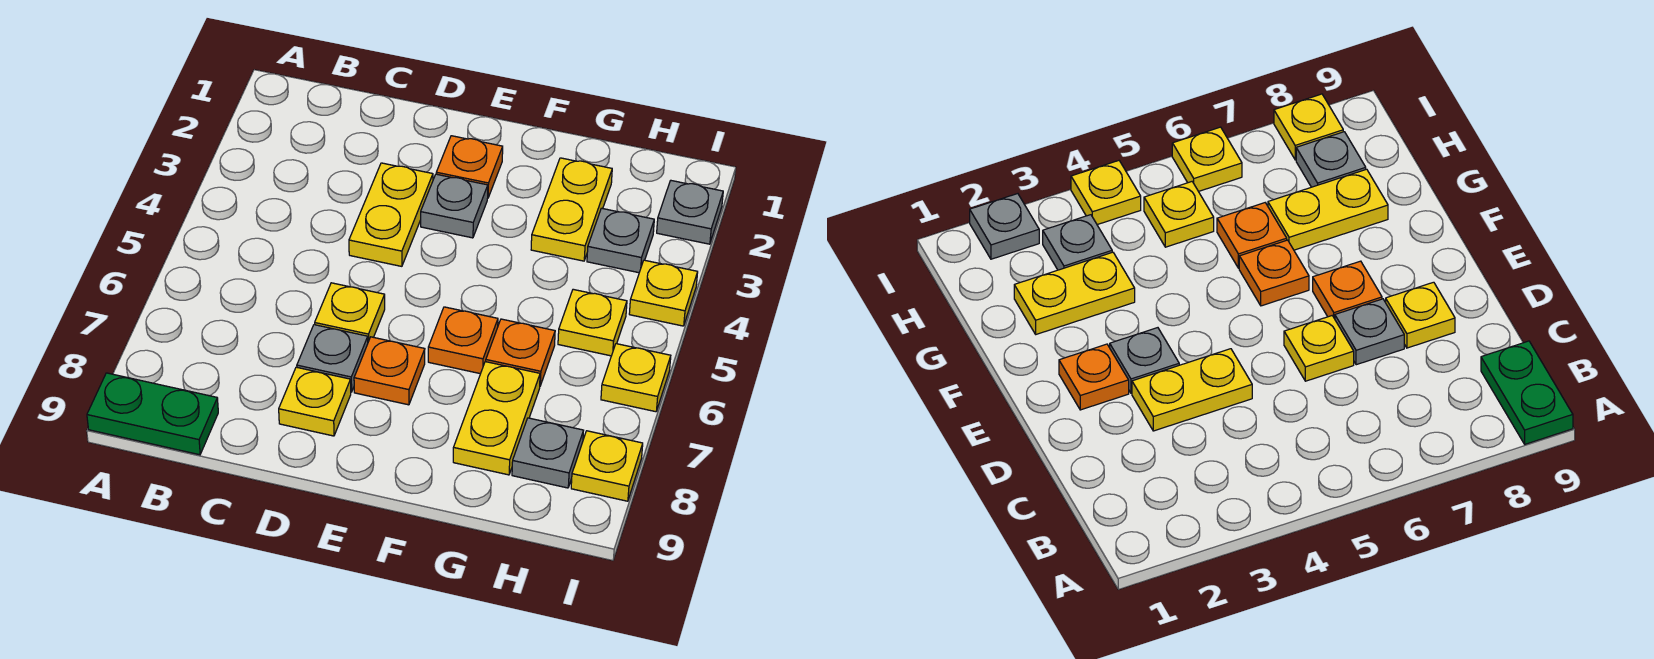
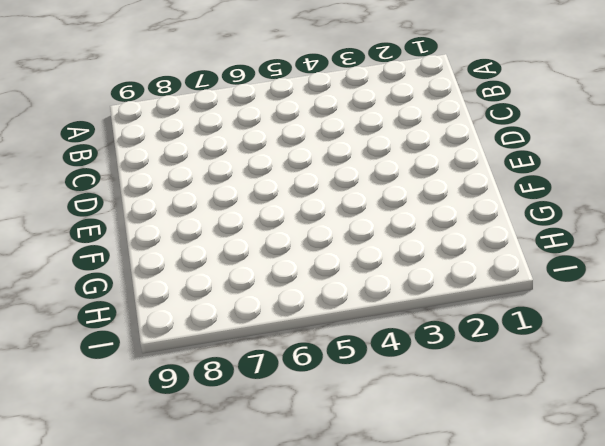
none -> green plate A9:B9 level 1
none -> yellow plate D3:D4 level 1
none -> yellow plate D6 level 1

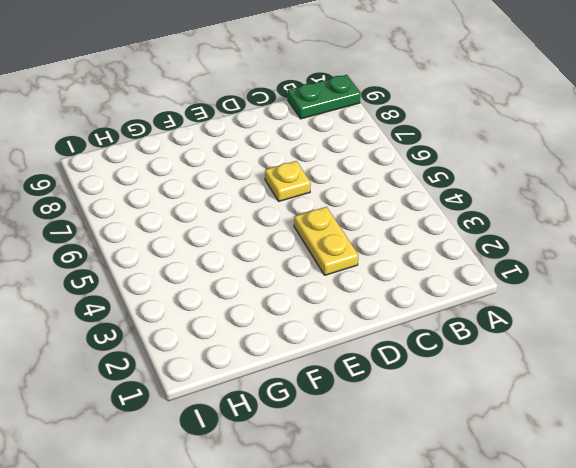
none -> grey plate D7 level 1
none -> yellow plate D8 level 1
none -> orange plate E2 level 1

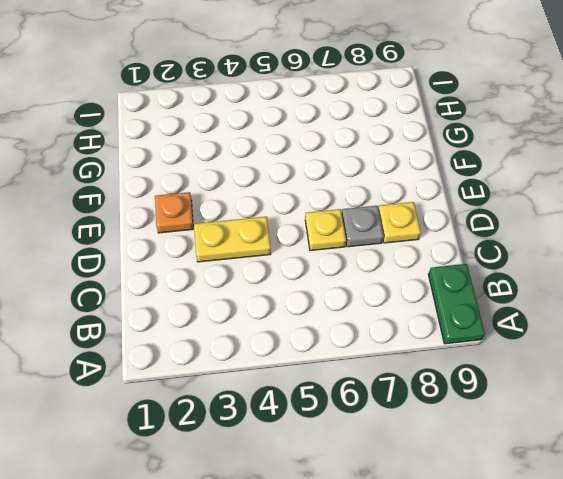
none -> grey plate E3 level 1
none -> orange plate E7 level 1
none -> orange plate F6 level 1

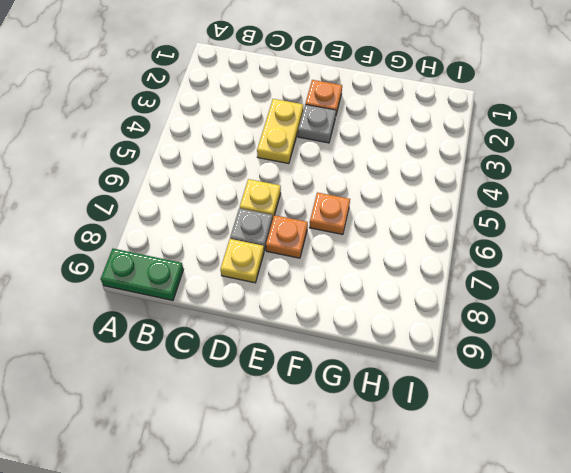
none -> yellow plate G2:G3 level 1
none -> orange plate G6 level 1
none -> yellow plate G7:G8 level 1

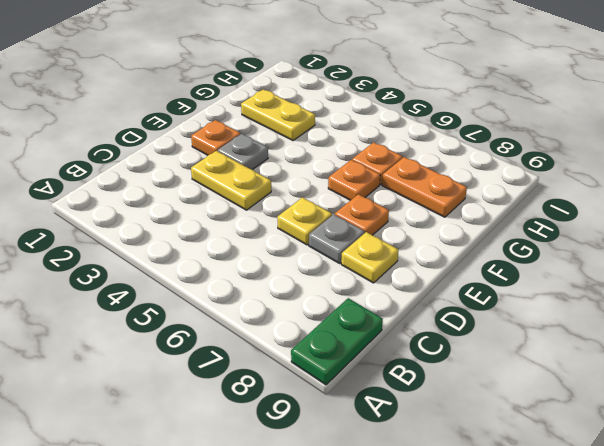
orange plate G7:G8 level 1 -> yellow plate G7:G8 level 1
none -> grey plate H3 level 1
none -> yellow plate H5 level 1
none -> grey plate H8 level 1

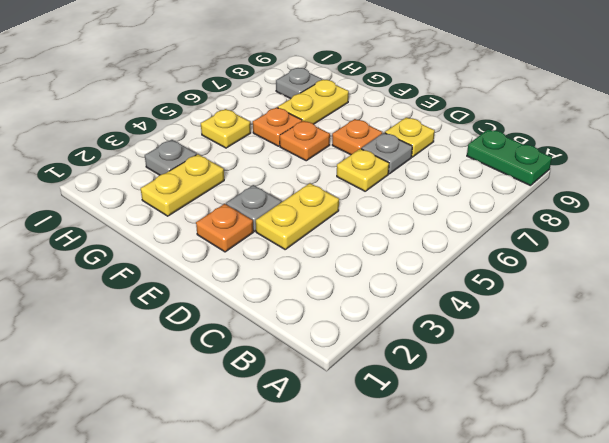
none -> grey plate I2 level 1
none -> yellow plate I4 level 1
none -> yellow plate I6 level 1

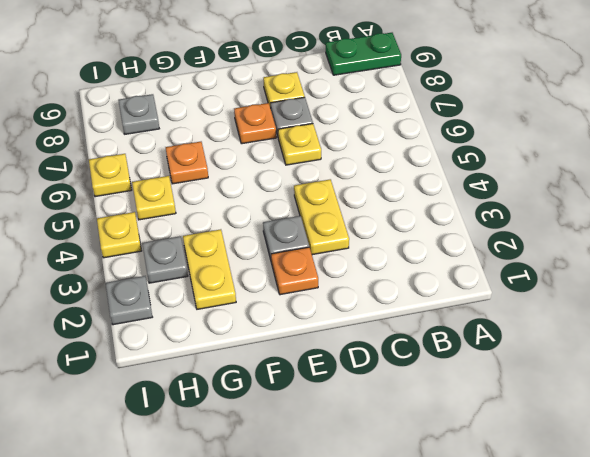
none -> orange plate F6 level 1
none -> yellow plate G7:G8 level 1
none -> yellow plate I8 level 1

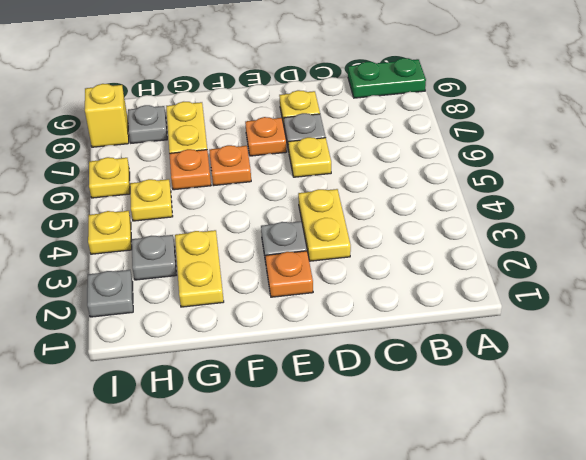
yellow brick I8 level 1 -> yellow plate I8 level 1

